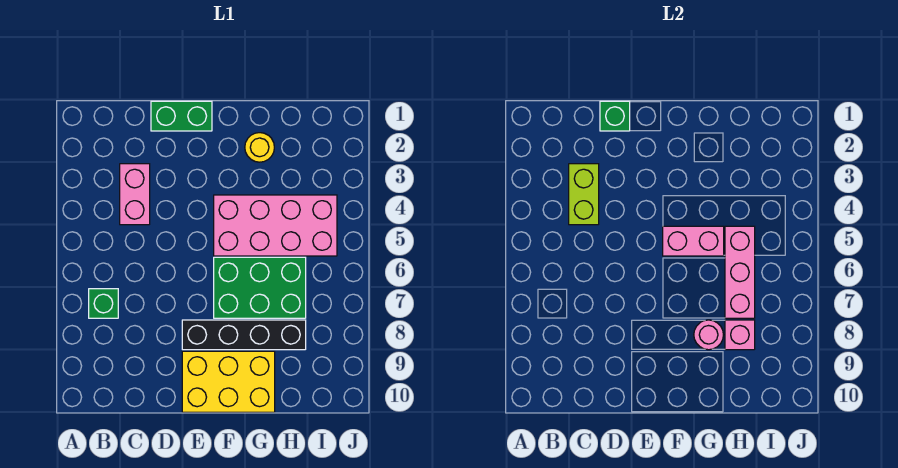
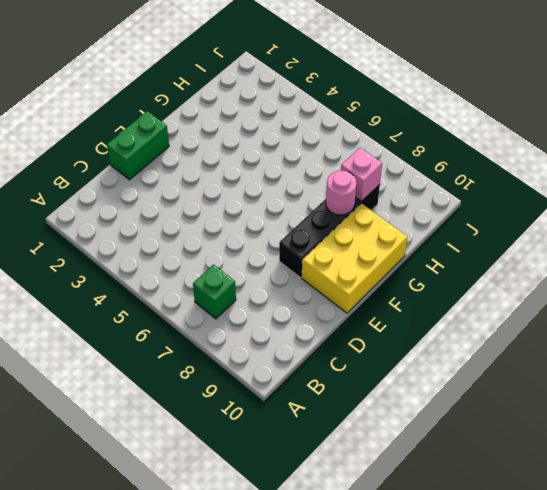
none -> pink brick C3:C4 level 1
none -> pink brick F4:I5 level 1
none -> green brick F6:H7 level 1

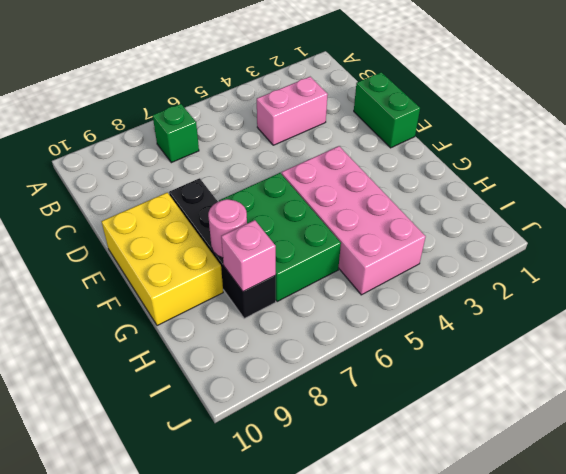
none -> yellow round brick G2 level 1
none -> lime brick C3:C4 level 2
none -> green brick D1 level 2

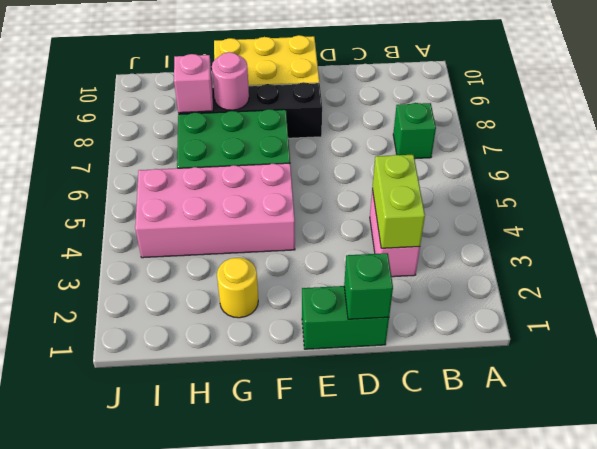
none -> pink brick F5:G5 level 2
none -> pink brick H5:H7 level 2

